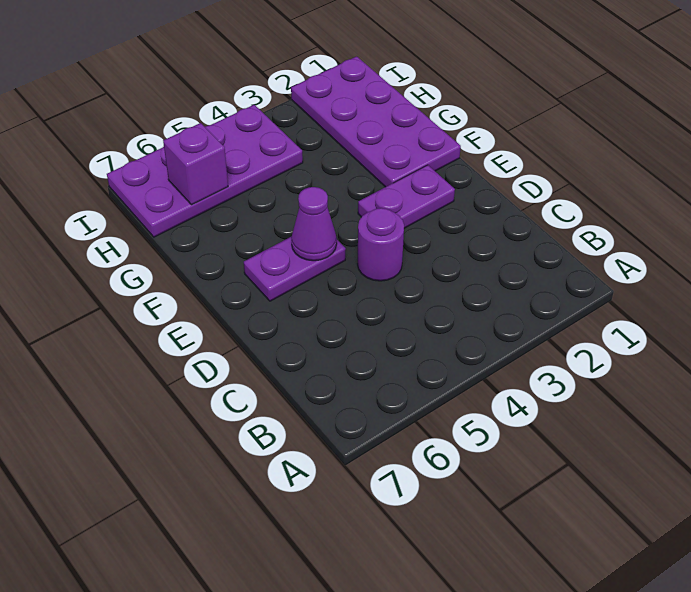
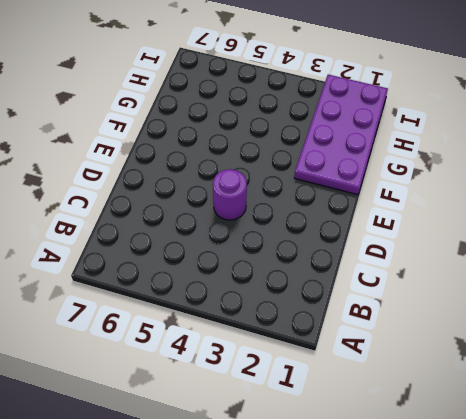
none -> purple plate E2:E3 level 1
none -> purple plate E5:E6 level 1

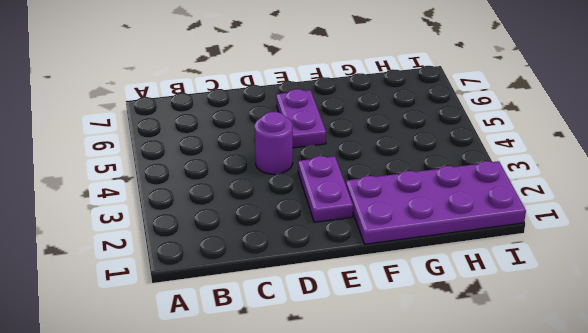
none -> purple plate H4:I7 level 1
none -> purple cone E5 level 2

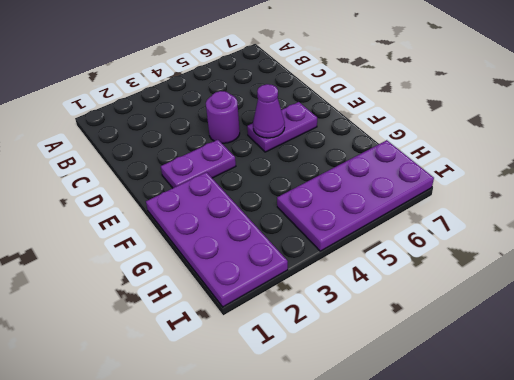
none -> purple brick H6 level 2

